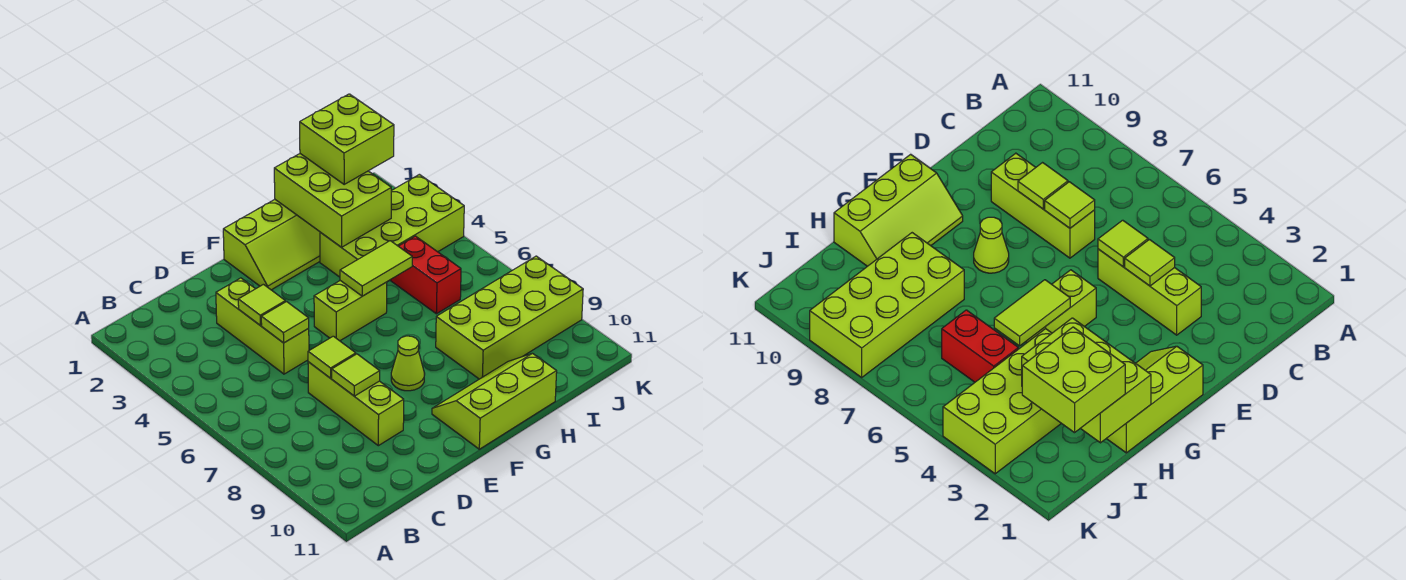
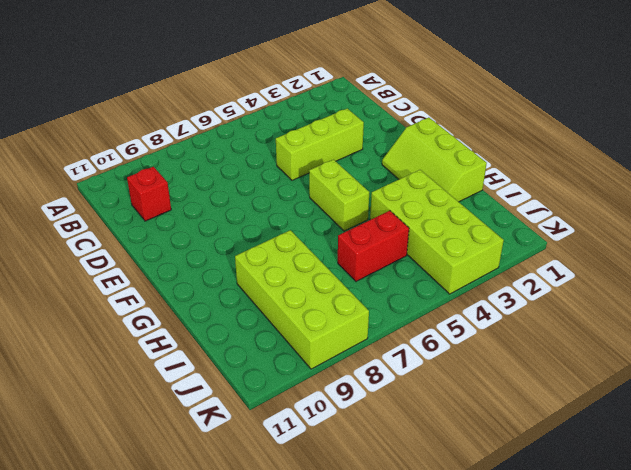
red brick C10 level 1 -> none
none -> lime brick D7:D9 level 1
none -> lime cone F8 level 1
none -> lime slope F10:H11 level 1 top 11

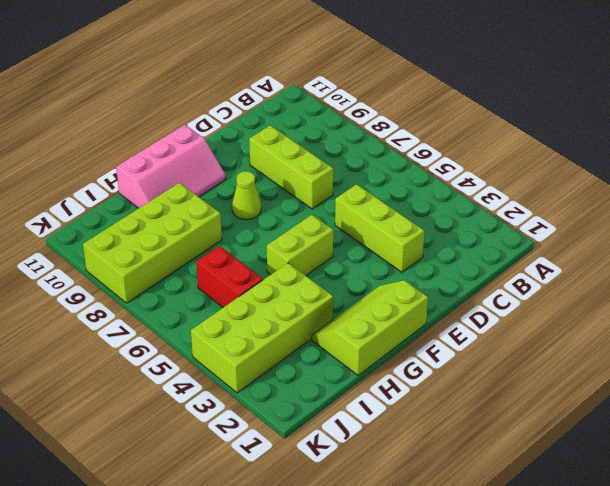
pink slope F10:H11 level 1 top 11 -> lime slope F10:H11 level 1 top 11
none -> lime tile D4 level 2
none -> lime tile D5 level 2
none -> lime tile D7 level 2

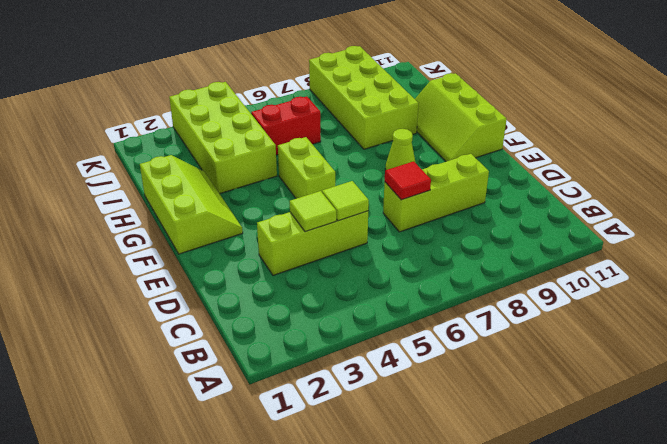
red tile D7 level 2 -> lime tile D7 level 2
none -> lime tile D8 level 2
none -> lime tile G5:H5 level 2
none -> lime brick H1:I3 level 2

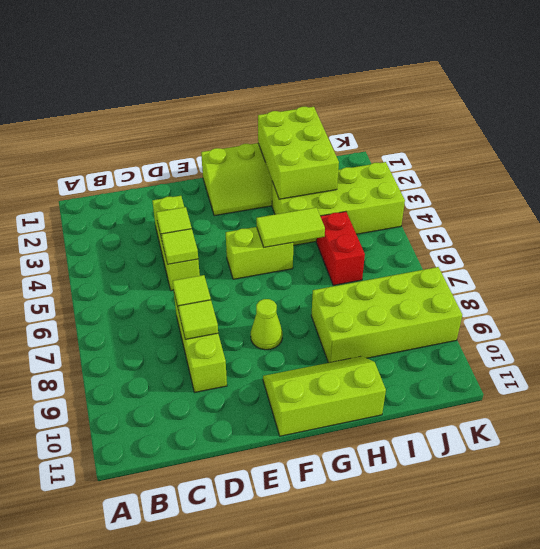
none -> lime brick I1:J2 level 3

